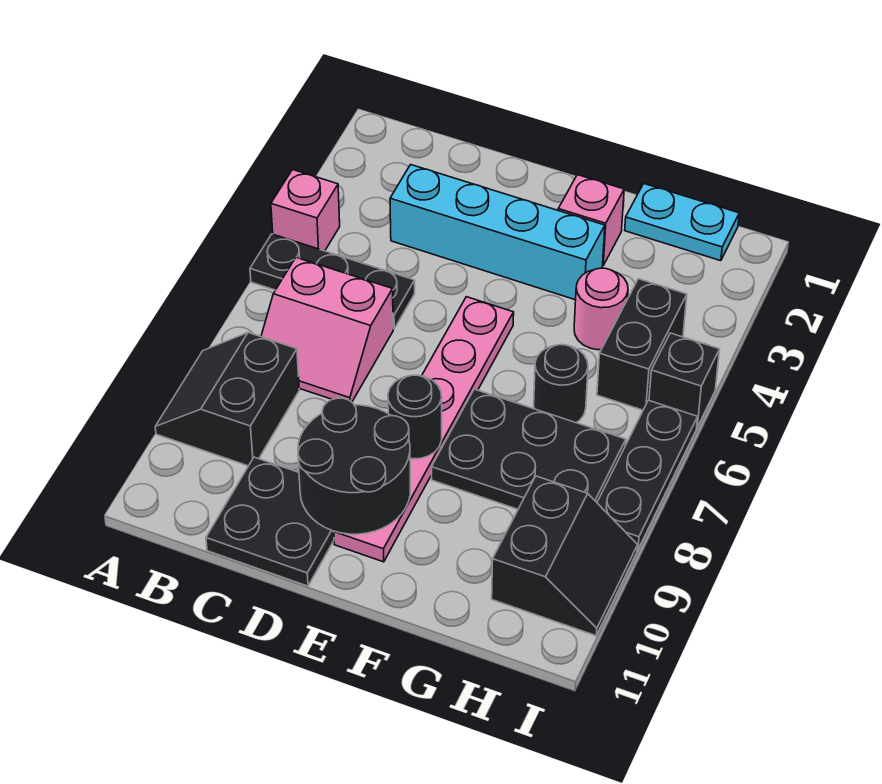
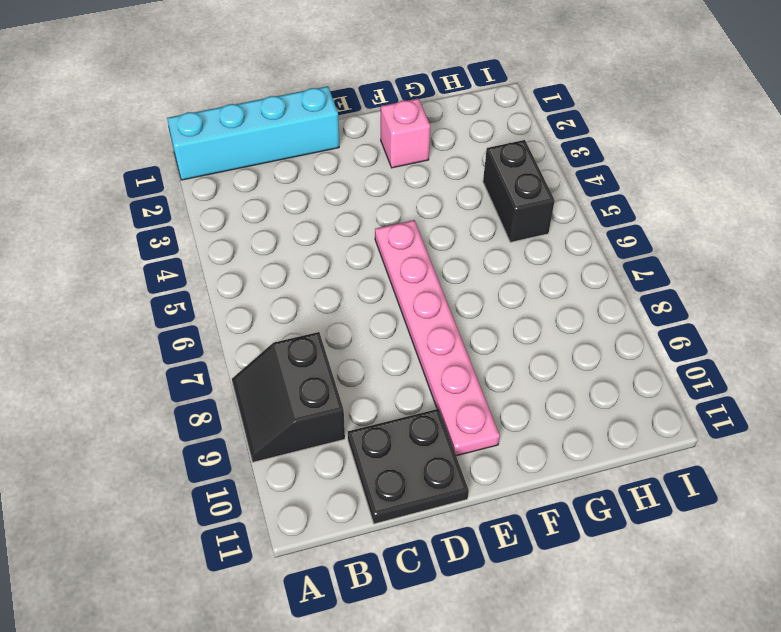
cyan brick A1:D1 level 1 -> cyan brick C3:F3 level 1
none -> pink brick A4 level 1
none -> black plate A5:C5 level 1
none -> pink slope B6:C7 level 1 top 6

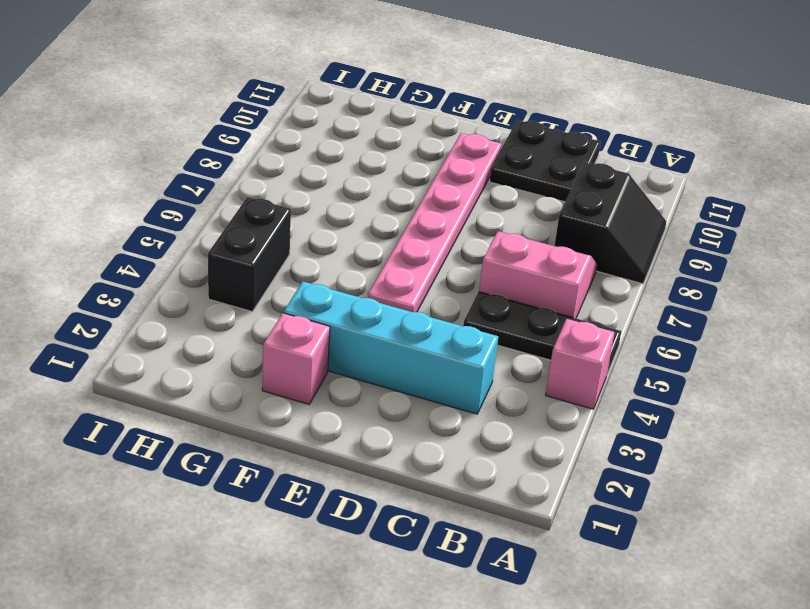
none -> black plate F7:H8 level 1
none -> cyan plate G1:H1 level 1
none -> pink round brick G4 level 1

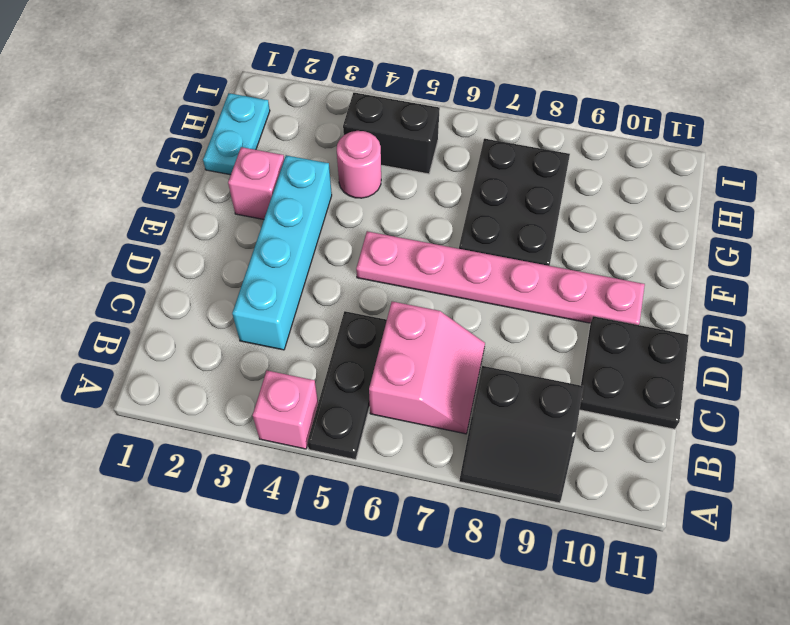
none -> black round brick G6 level 1
none -> black slope H9:I10 level 1 top H
none -> black brick I5 level 1

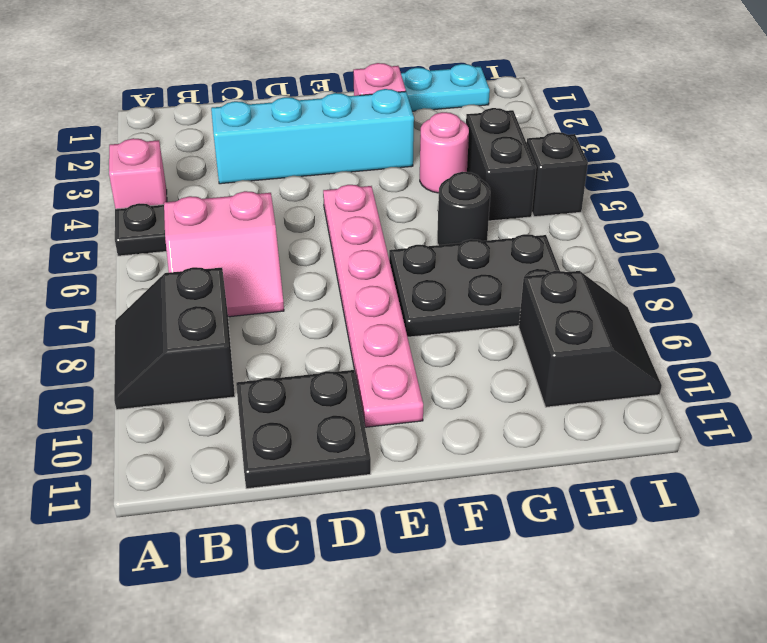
none -> black plate I6:I8 level 1
none -> black round brick D9:E10 level 2
none -> black round brick E8 level 2

